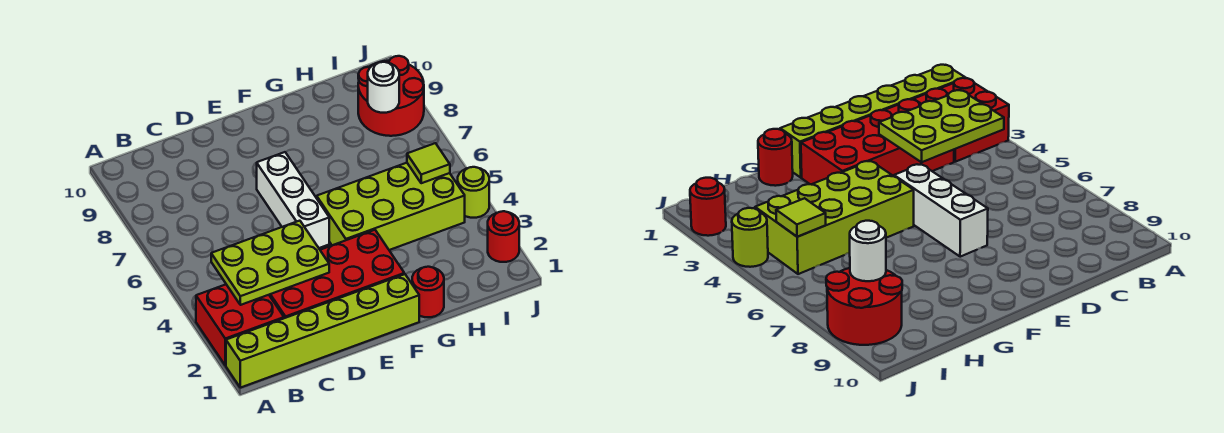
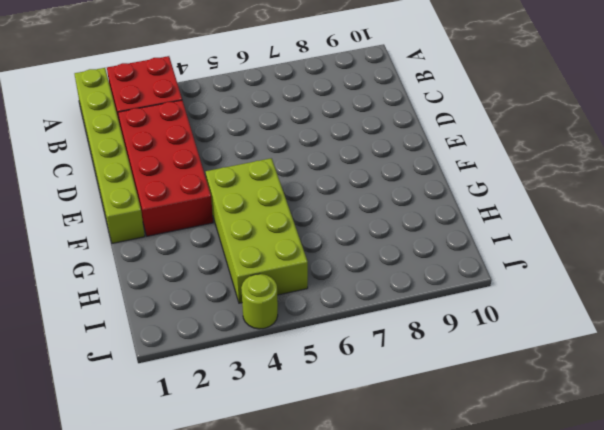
none -> white brick E5:E7 level 1
none -> red round brick G1 level 1
none -> red round brick I8:J9 level 1

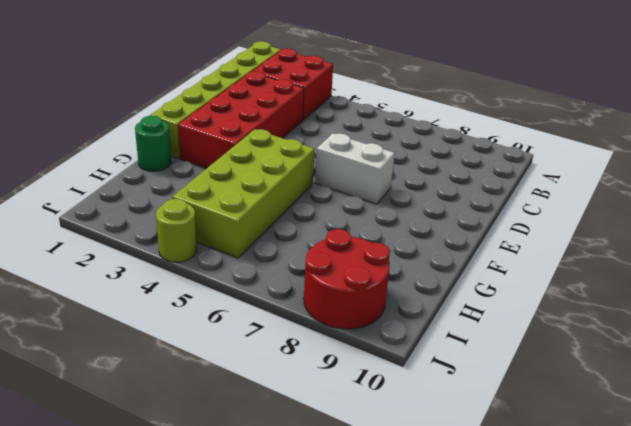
white brick E6:E7 level 1 -> white brick E5:E7 level 1
green round brick G1 level 1 -> red round brick G1 level 1
none -> red round brick J2 level 1
none -> lime plate B3:D4 level 2
none -> lime tile I5 level 2

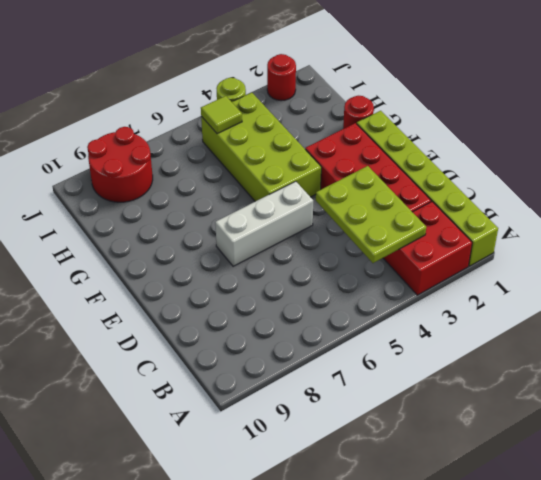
none -> white round brick I8 level 2

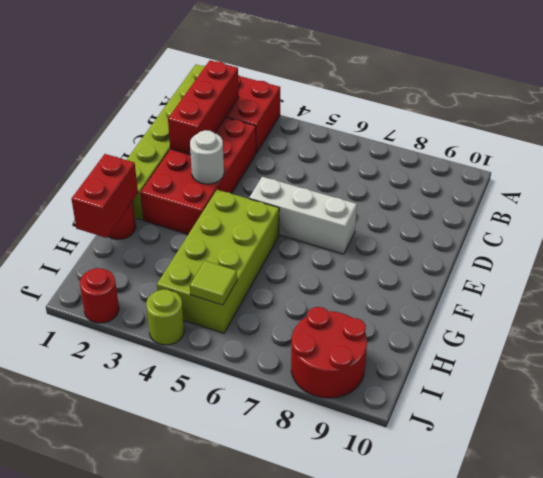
red brick B2:D2 level 2 -> none
white round brick E3 level 2 -> white round brick I8 level 2
red brick G1:H1 level 2 -> none
none -> lime plate B3:D4 level 2

